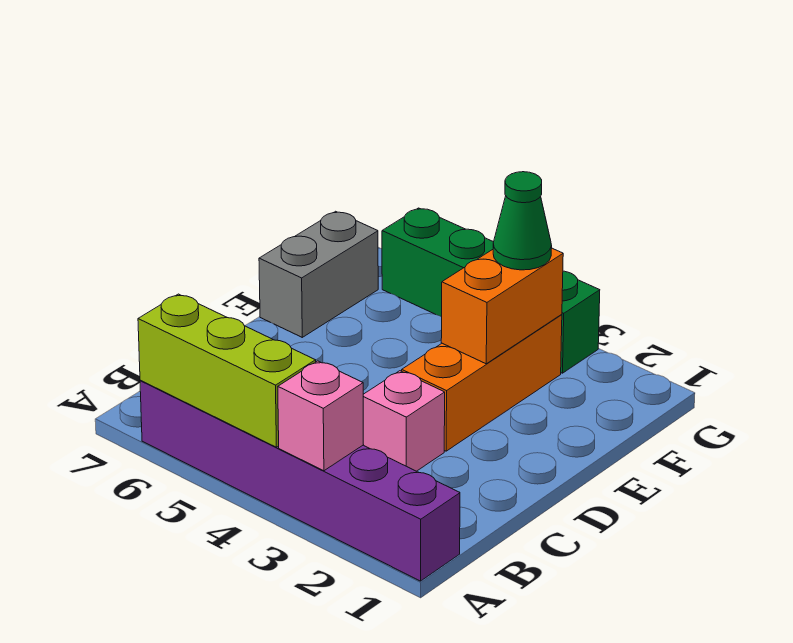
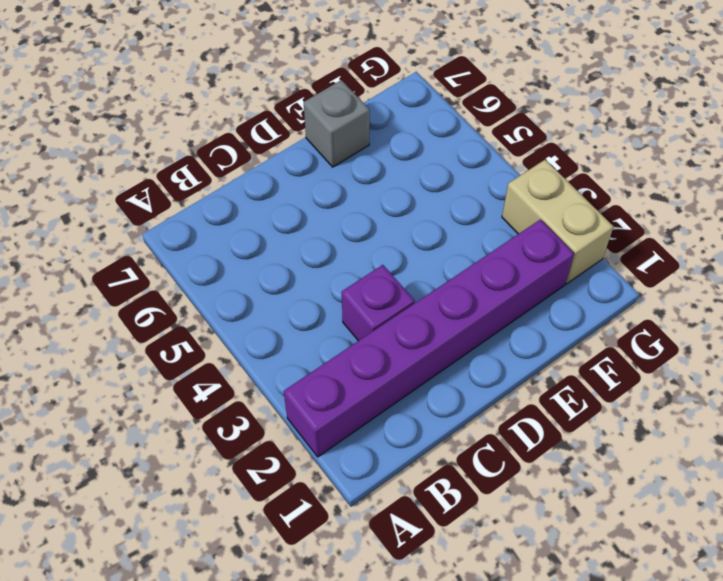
purple brick A2:F2 level 1 -> purple brick A1:A6 level 1
purple brick C3 level 1 -> pink brick C3 level 1
grey brick E7 level 1 -> grey brick E7:F7 level 1
tan brick G2:G3 level 1 -> green brick G3:G6 level 1
none -> orange brick D3:F3 level 1
none -> pink brick A3 level 2

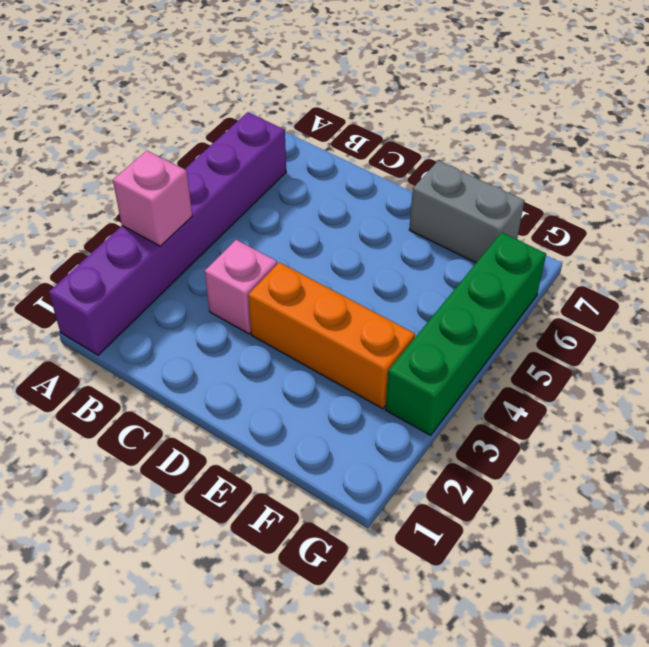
none -> lime brick A4:A6 level 2
none -> orange brick E3:F3 level 2

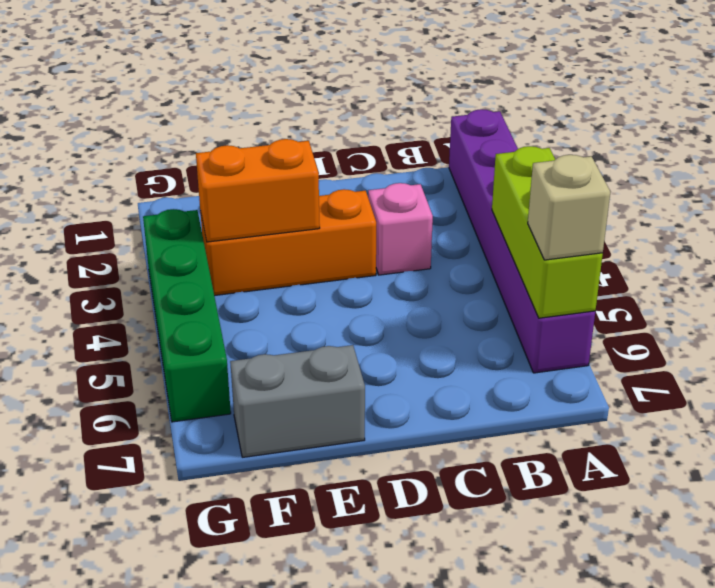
tan brick A6 level 3 -> none
none -> pink brick A3 level 2
none -> green cone F3 level 3

